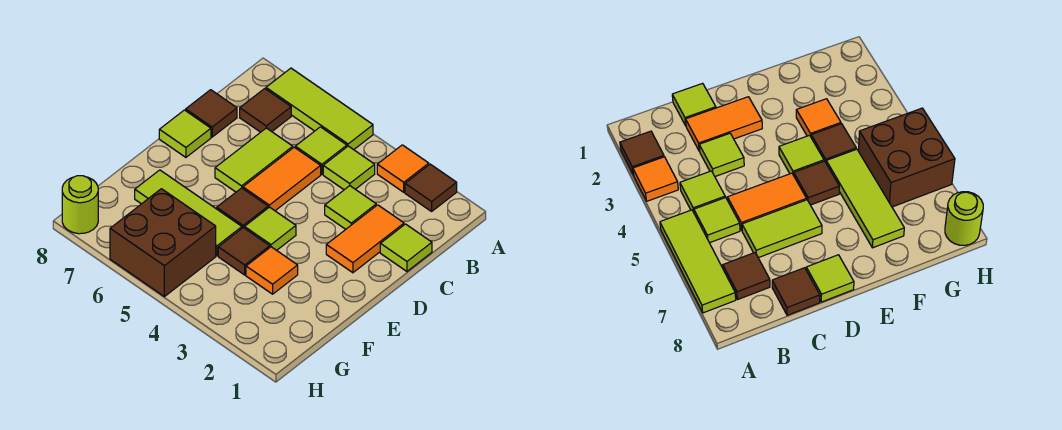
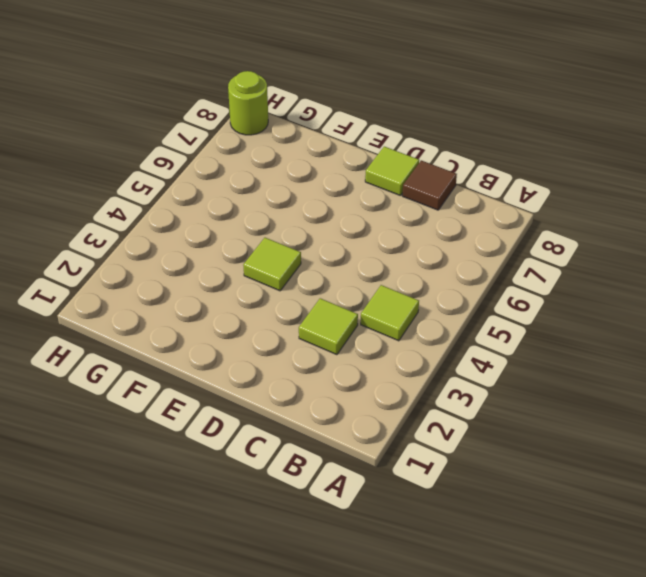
none -> brown tile A2 level 1
none -> orange tile A3 level 1
none -> lime tile A5:A7 level 1

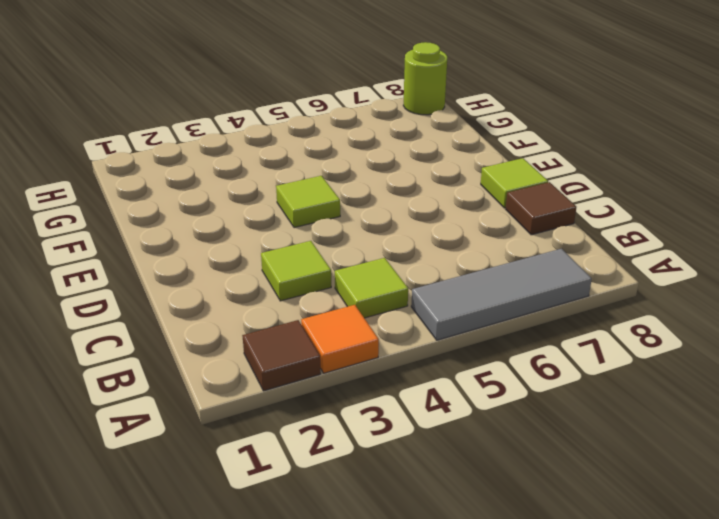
grey tile A5:A7 level 1 -> lime tile A5:A7 level 1
none -> lime tile B5 level 1
none -> brown tile B7 level 1
none -> lime tile C1 level 1

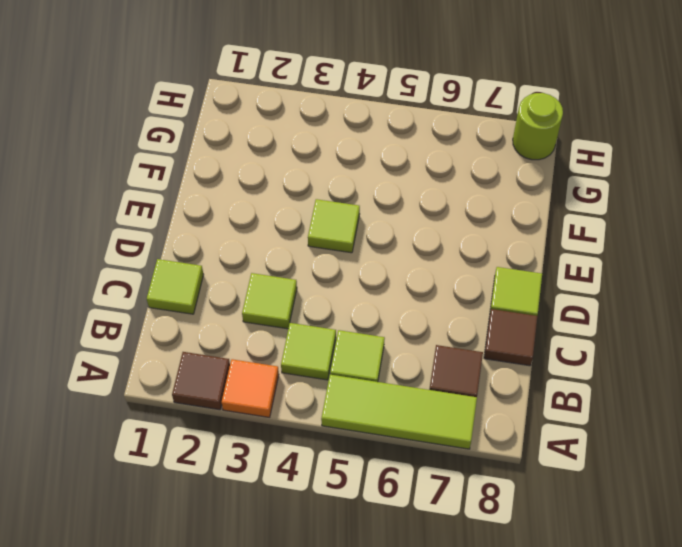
none -> orange tile C2:D2 level 1
none -> orange tile C5:D5 level 1
none -> lime tile C6:D6 level 1

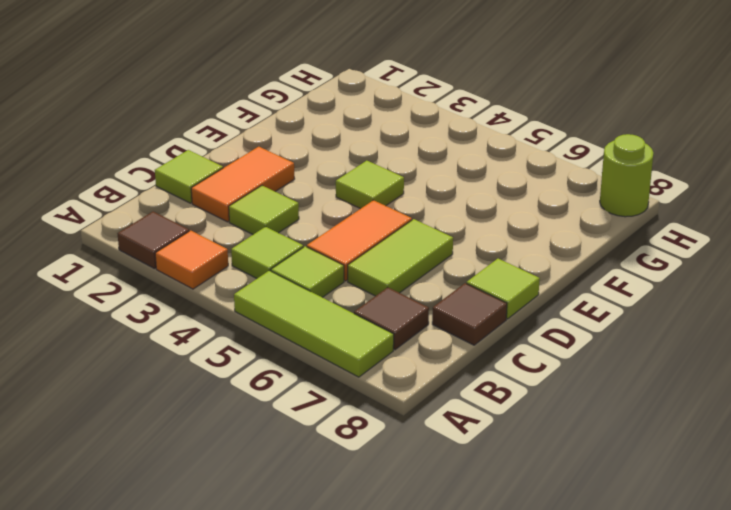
none -> brown tile E5 level 1
none -> orange tile F3 level 1
none -> brown tile F4 level 1

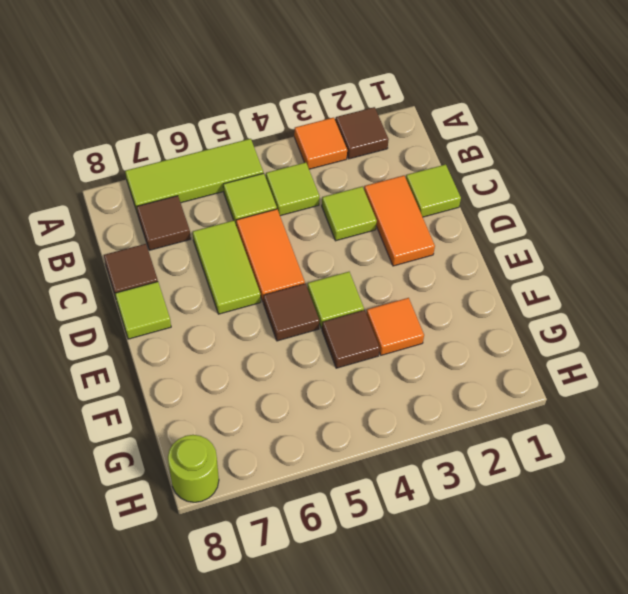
none -> lime tile F5:F7 level 1
none -> brown brick G5:H6 level 1

